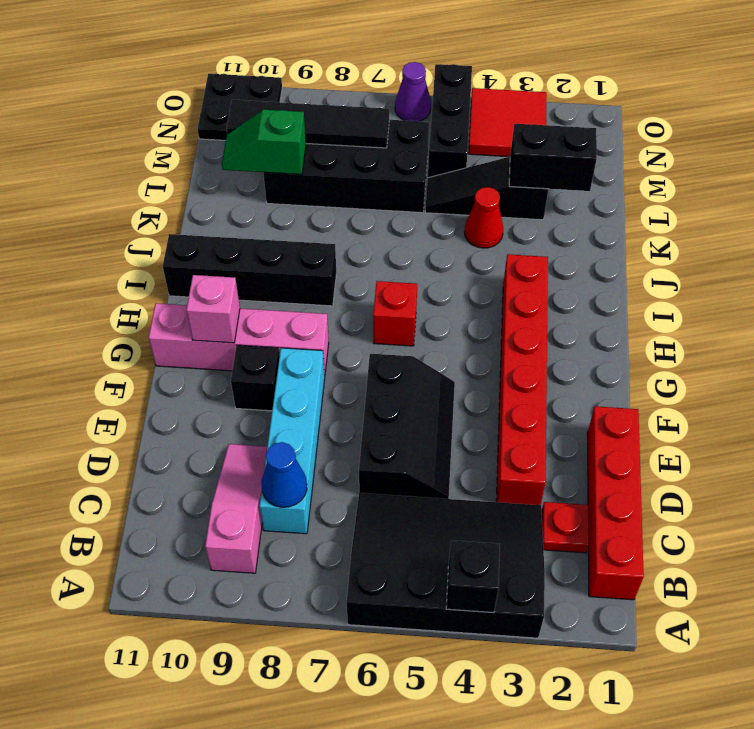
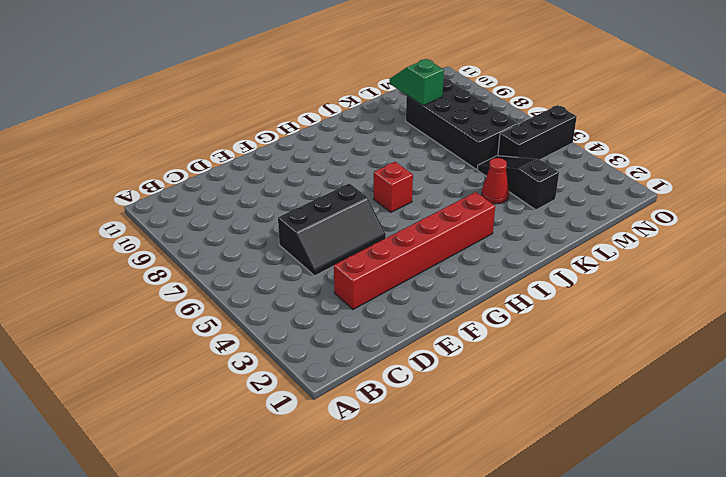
none -> black slope A3:C6 level 1 top A
none -> red brick B1:E1 level 1
none -> pink slope B9:D9 level 1 top B

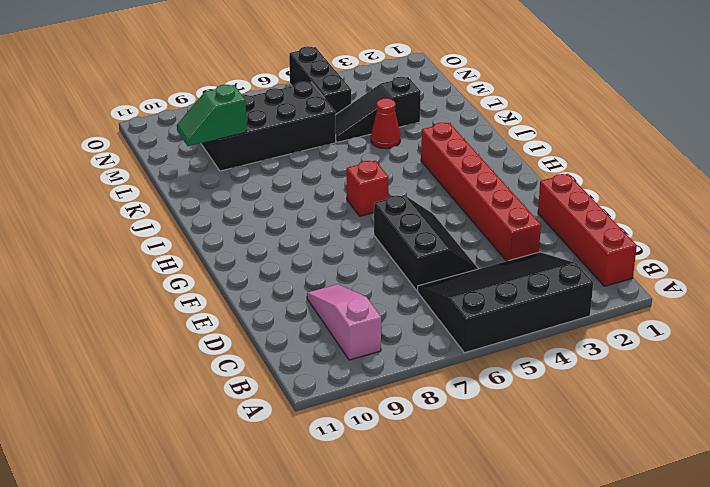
none -> red plate C2 level 1
none -> cyan brick C8:F8 level 1
none -> black brick F9 level 1

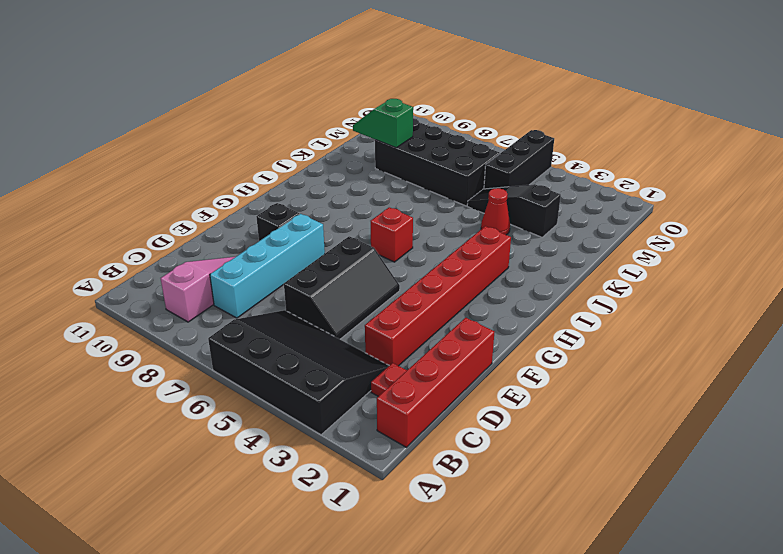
none -> pink brick G8:G11 level 1
none -> black brick I8:I11 level 1
none -> red tile N3:O4 level 1

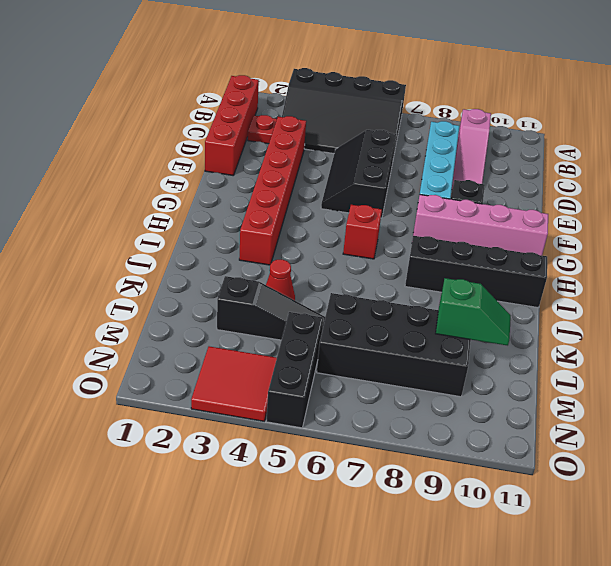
none -> black plate N10:O11 level 1
none -> purple cone O6 level 1
none -> black brick A4 level 2

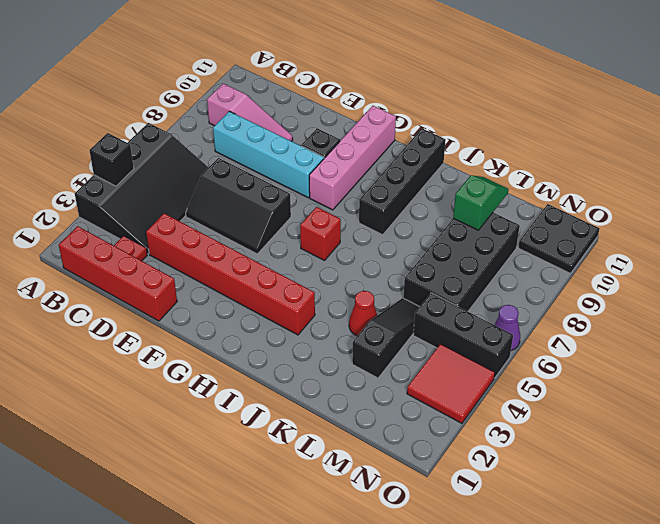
none -> blue cone C8 level 2
none -> pink brick G10 level 2
none -> black brick L2:L3 level 2

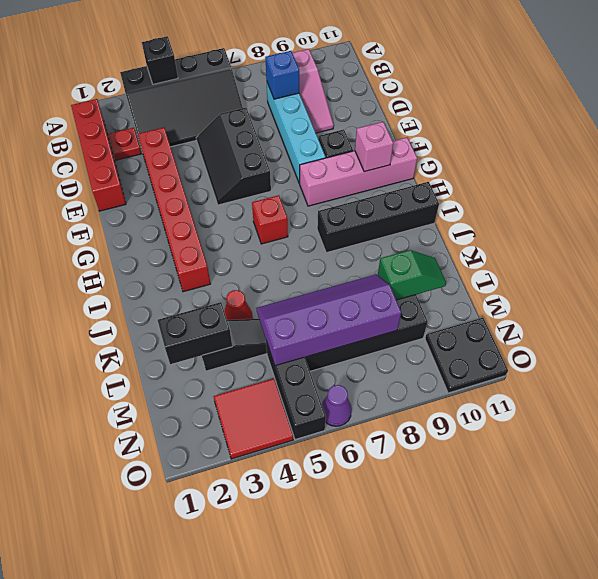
blue brick C8 level 2 -> blue cone C8 level 2
purple slope L5:M8 level 2 top M -> black tile M7:M10 level 2

